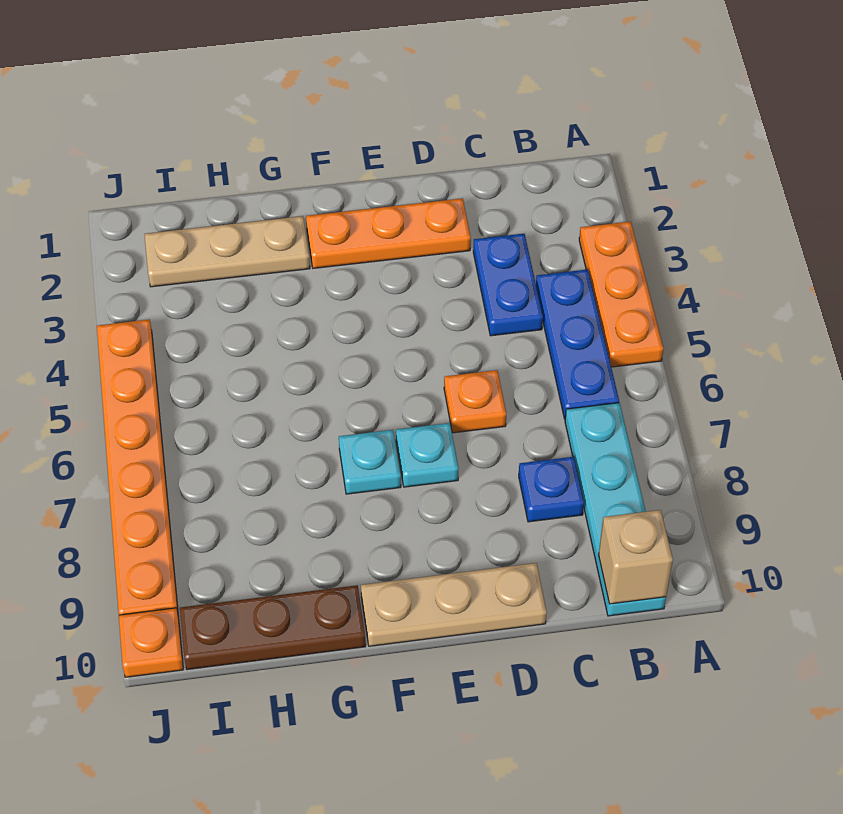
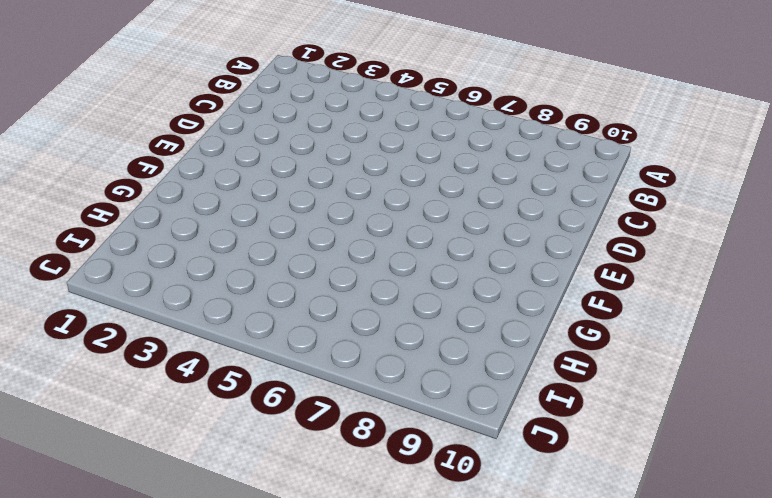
none -> orange plate A3:A5 level 1
none -> blue plate B4:B6 level 1
none -> cyan plate B7:B10 level 1

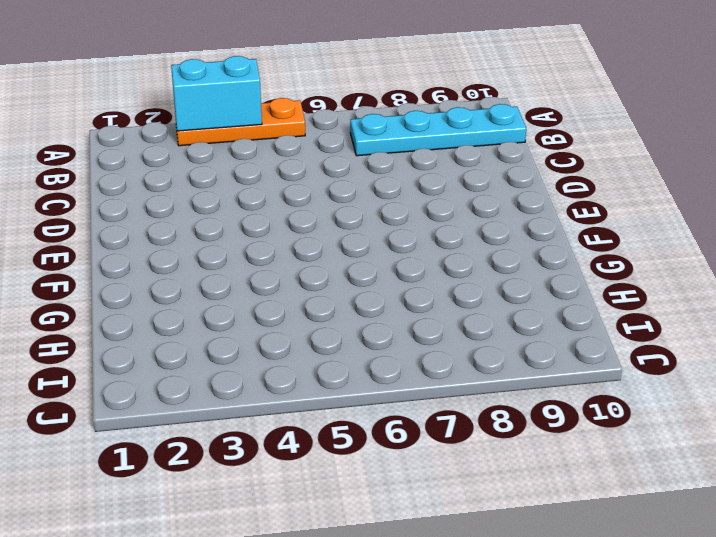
cyan brick A3:A4 level 2 -> none
none -> blue plate B4:B6 level 1
none -> blue plate C3:C4 level 1
none -> blue plate C8 level 1

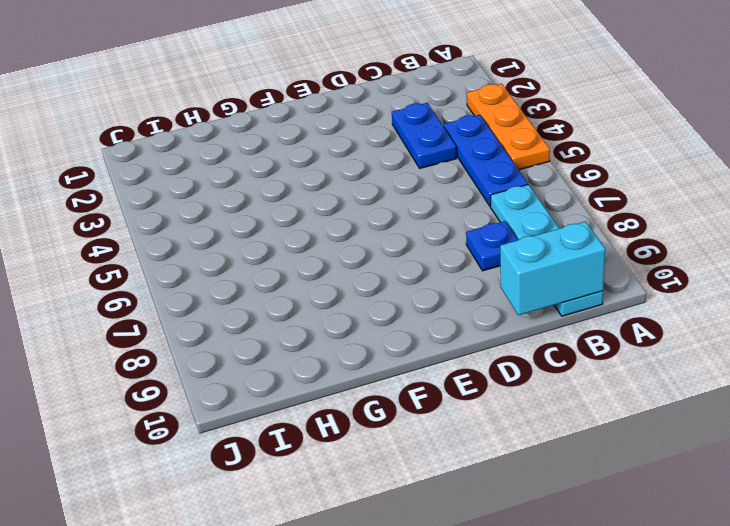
cyan brick B10:C10 level 2 -> tan brick B10 level 2
none -> orange plate D2:F2 level 1
none -> orange plate D6 level 1
none -> tan plate D10:F10 level 1

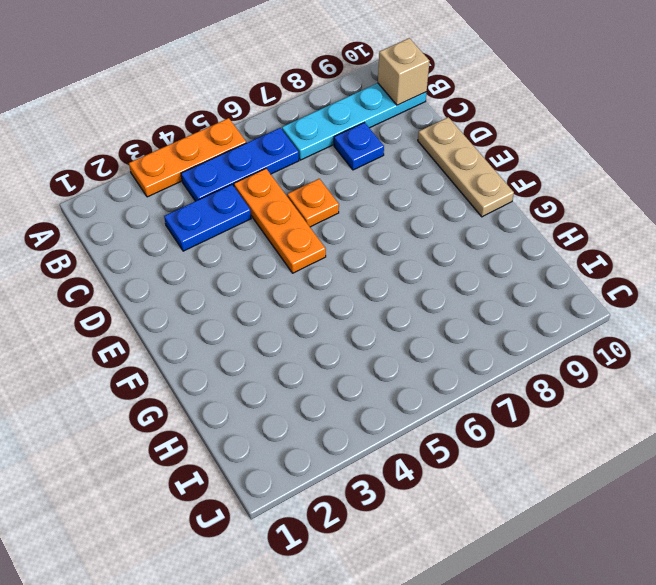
orange plate C5:E5 level 1 -> orange plate D2:F2 level 1
none -> cyan plate E7 level 1
none -> cyan plate F7 level 1
none -> tan plate G2:I2 level 1

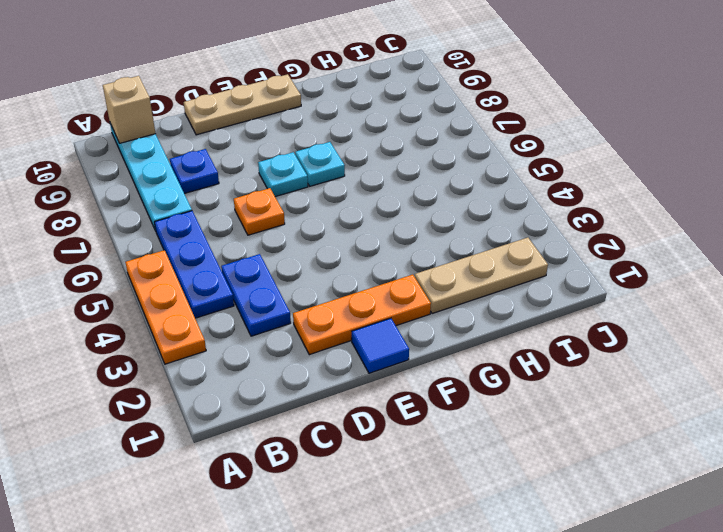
blue tile E1 level 1 -> none
none -> brown plate G10:I10 level 1
none -> orange plate J4:J9 level 1
none -> orange plate J10 level 1

